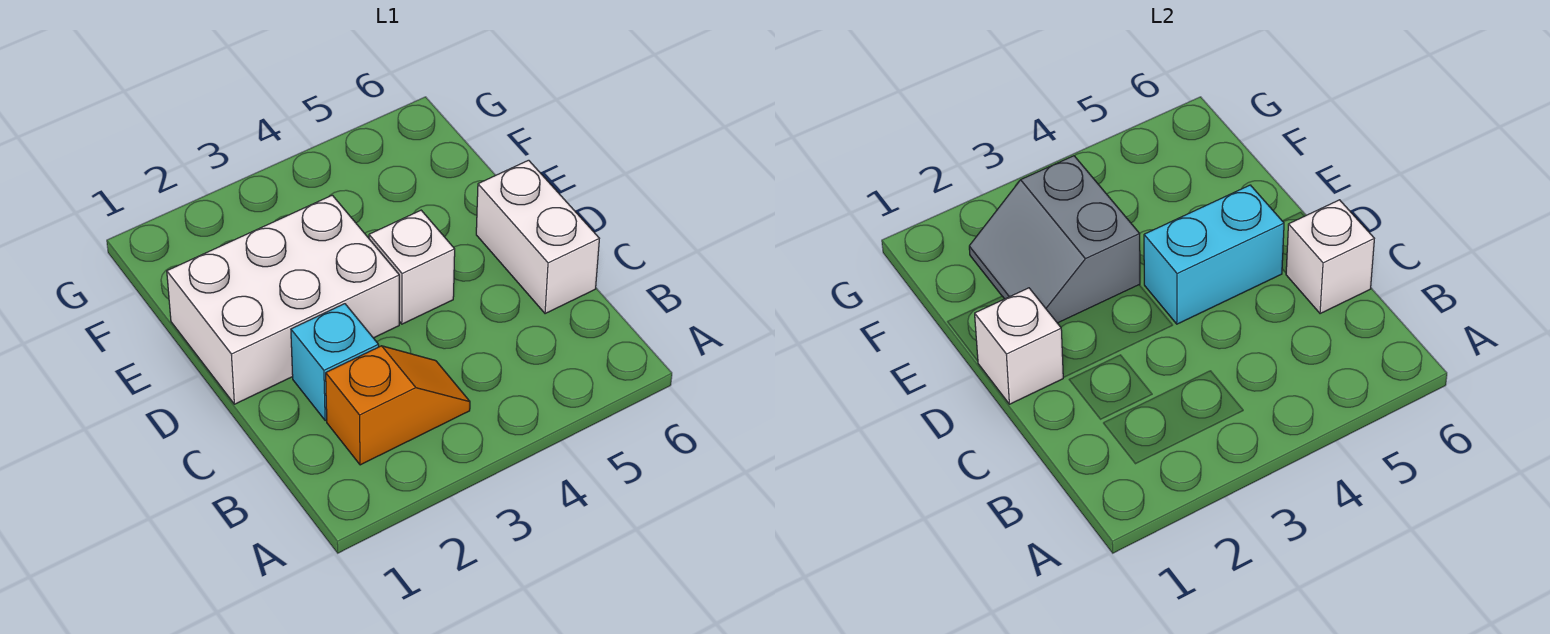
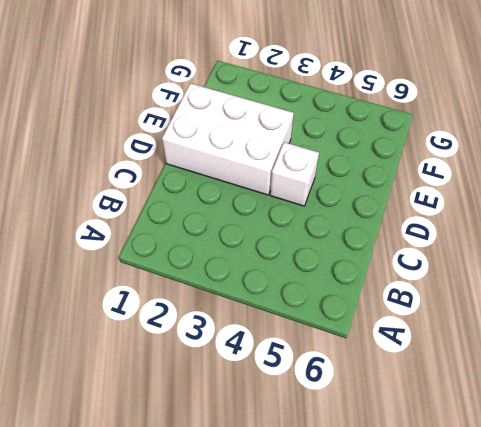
none -> orange slope B2:B3 level 1 top 2
none -> cyan brick C2 level 1

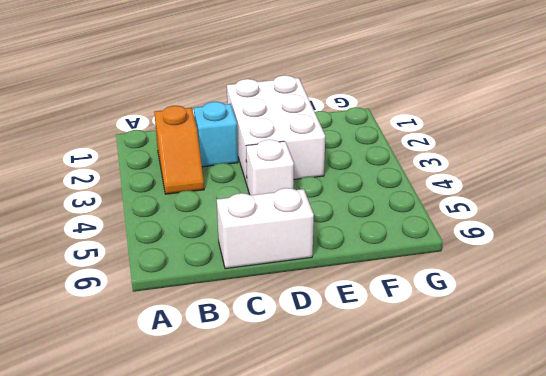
none -> white brick C6 level 2
none -> white brick D1 level 2

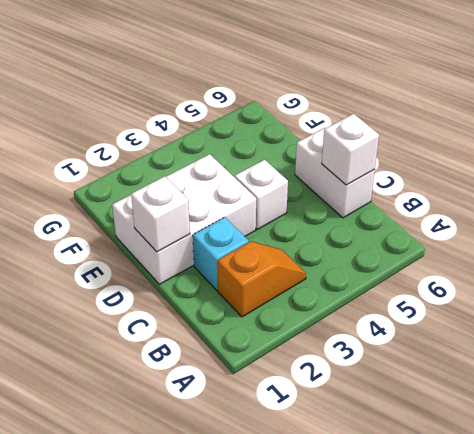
none -> cyan brick D4:D5 level 2
none -> grey slope E2:F3 level 2 top 3

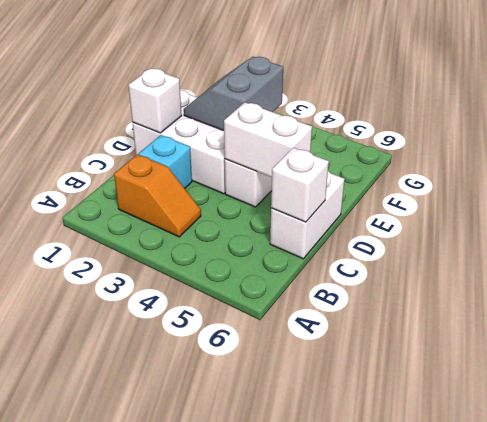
white brick D4:D5 level 2 -> cyan brick D4:D5 level 2

